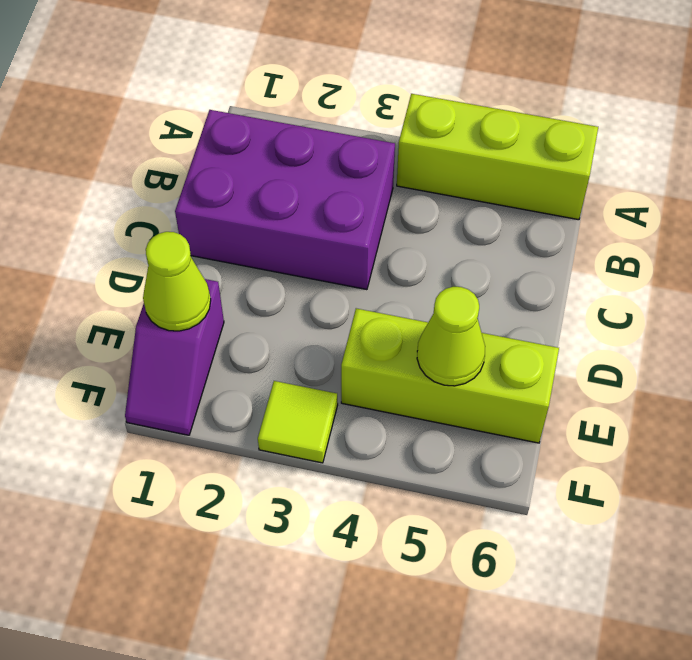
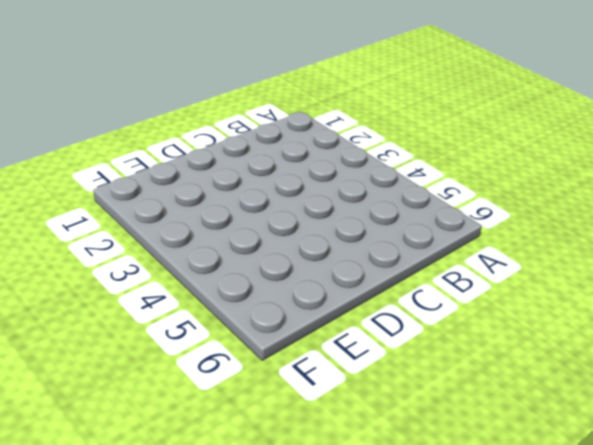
none -> lime brick A4:A6 level 1
none -> purple brick B1:C3 level 1

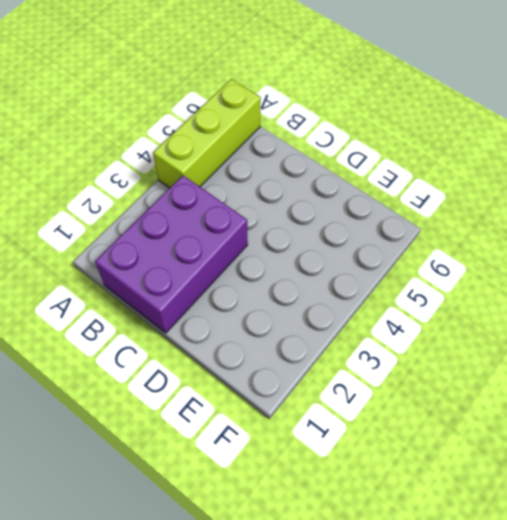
none -> purple slope E1:F1 level 1 top E
none -> lime brick E4:E6 level 1

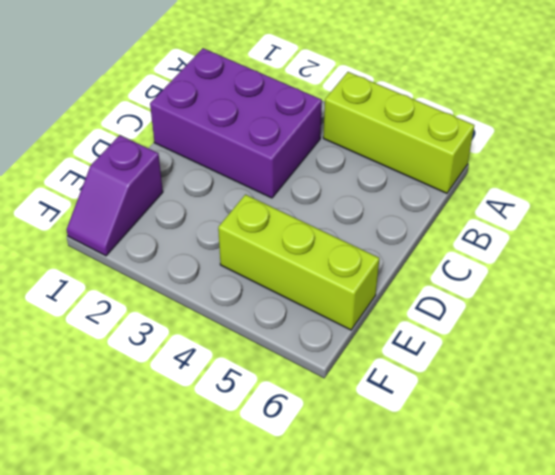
none -> lime tile F3 level 1
none -> lime cone E1 level 2

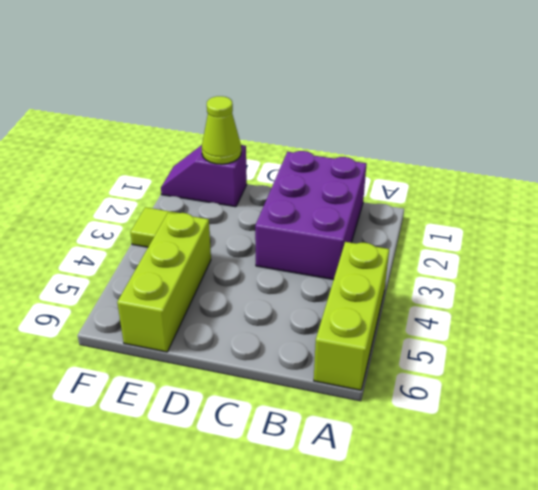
none -> lime cone E5 level 2

